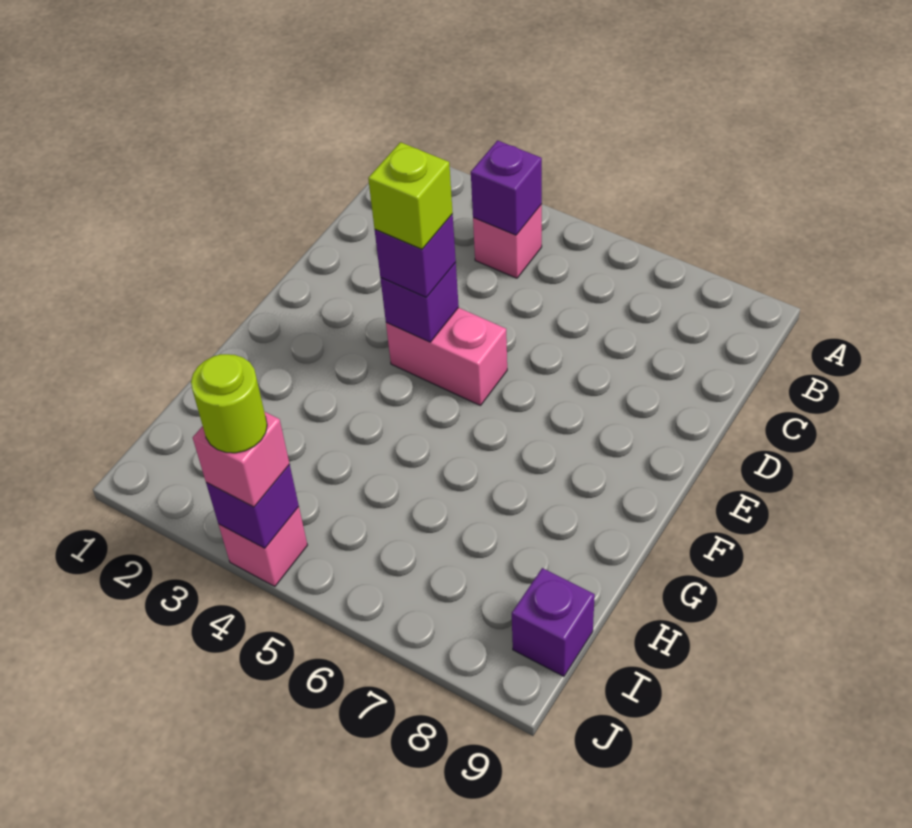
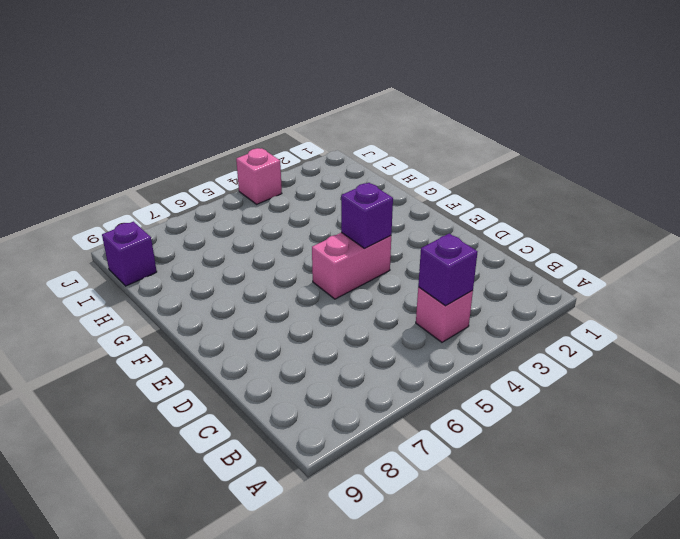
none -> purple brick J4 level 2
none -> purple brick E4 level 3

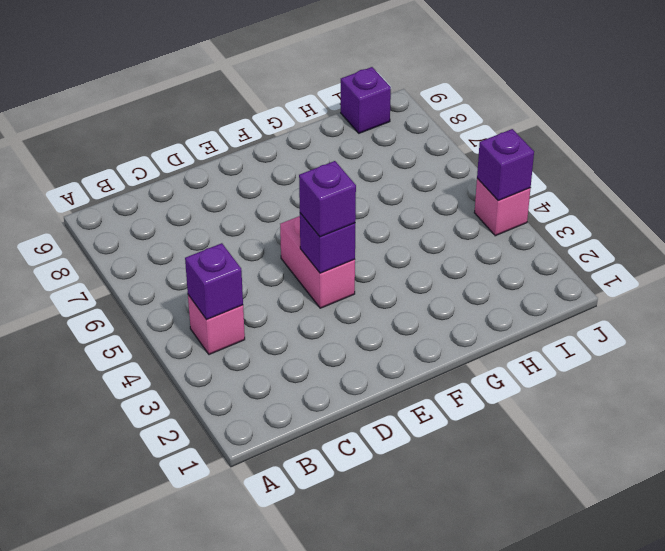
none -> pink brick J4 level 3
none -> lime brick E4 level 4

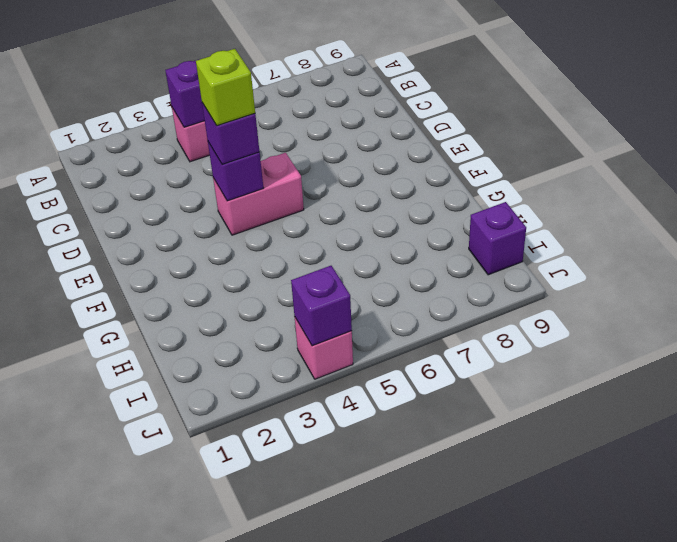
none -> pink brick J4 level 3
none -> lime round brick J4 level 4

